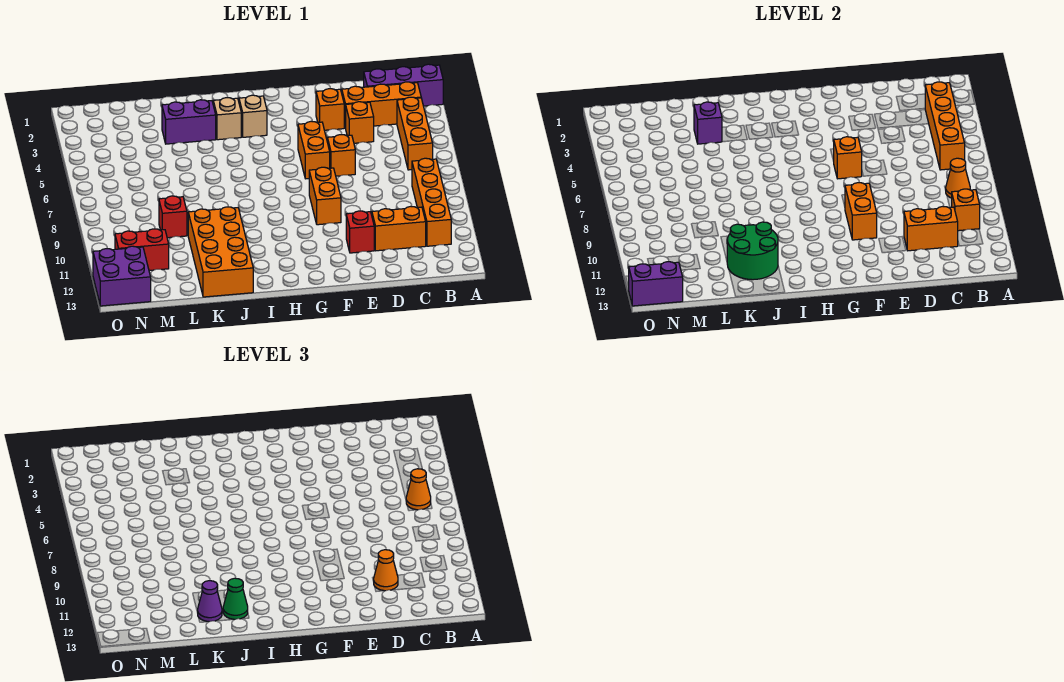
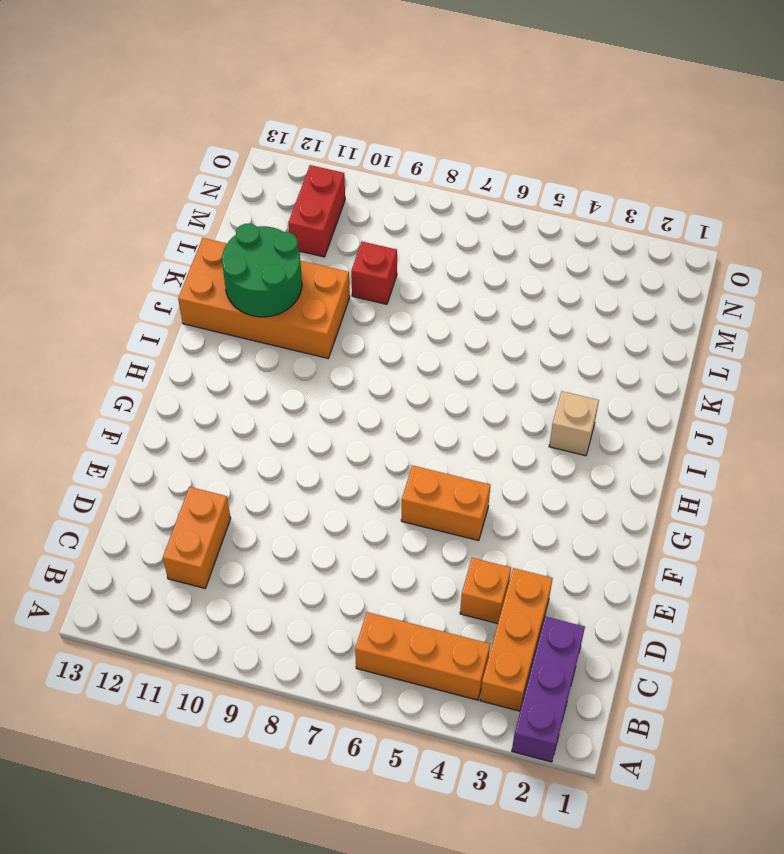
none -> orange brick B8:B11 level 1
none -> orange brick E3 level 1
none -> orange brick E6 level 1
none -> red brick E11 level 1

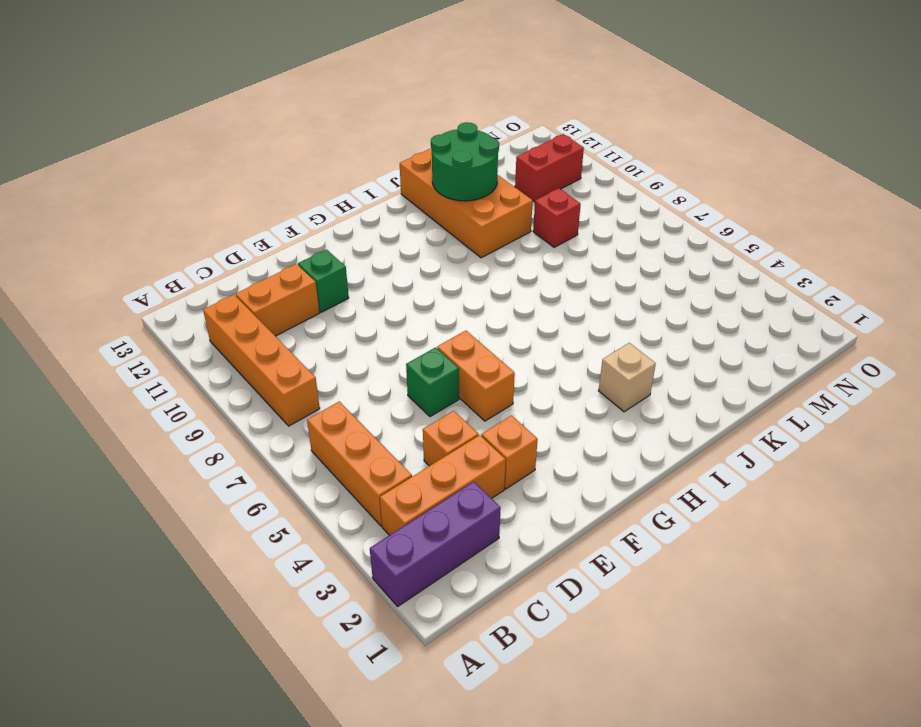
green brick E6 level 1 -> orange brick E6 level 1
green brick E11 level 1 -> red brick E11 level 1
none -> orange brick F8:F9 level 1
none -> tan brick H3 level 1
none -> purple brick J3:K3 level 1
none -> purple brick N12:O13 level 1

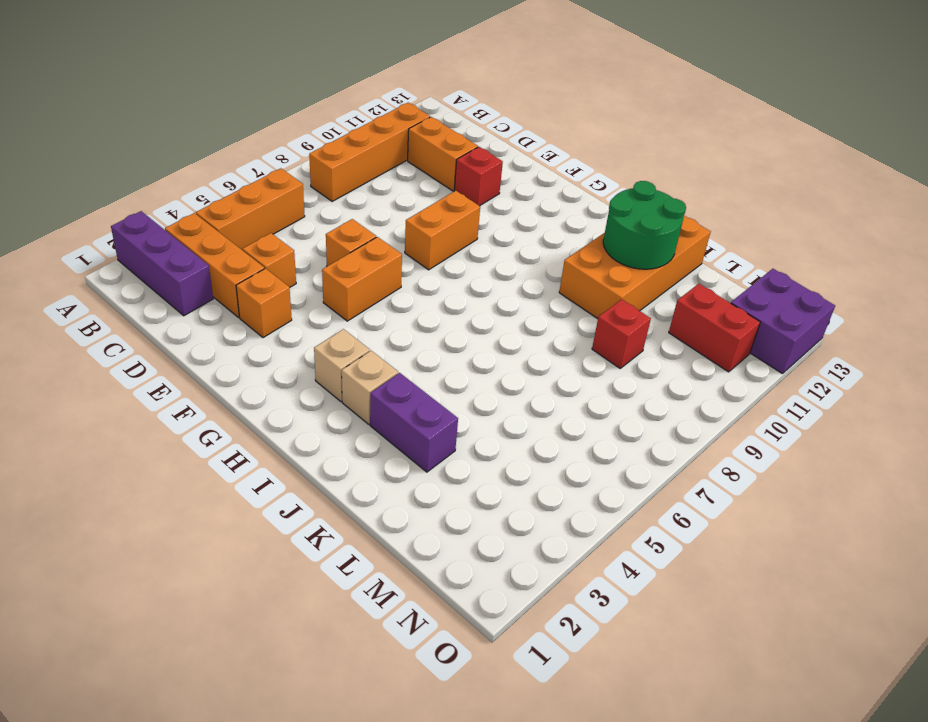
none -> orange brick B3:B6 level 2
none -> orange cone B8 level 2
none -> orange brick B10 level 2
none -> orange brick C11:D11 level 2

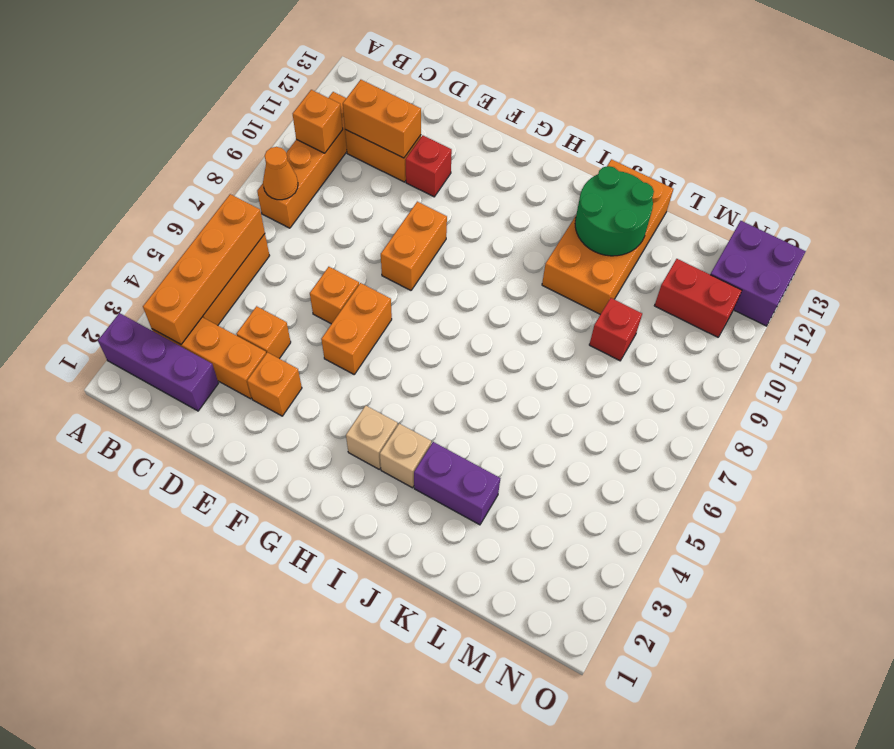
none -> orange brick F6 level 2
none -> orange brick F9:F10 level 2
none -> purple brick K3 level 2
none -> purple brick N13:O13 level 2

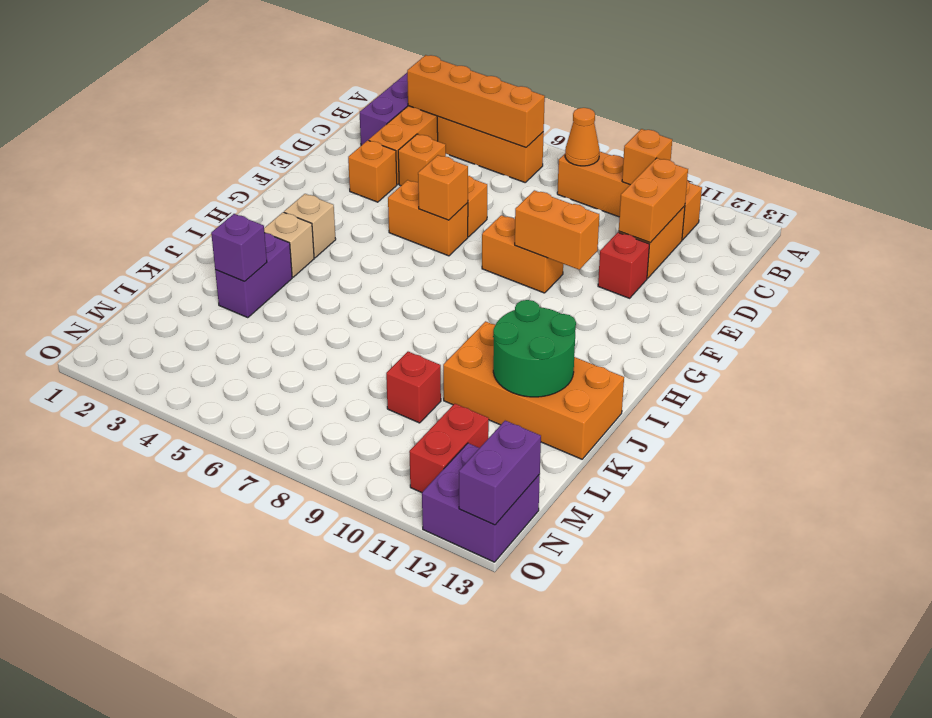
none -> orange cone B6 level 3
none -> orange cone D11 level 3
none -> green cone J12 level 3
none -> purple cone K12 level 3

